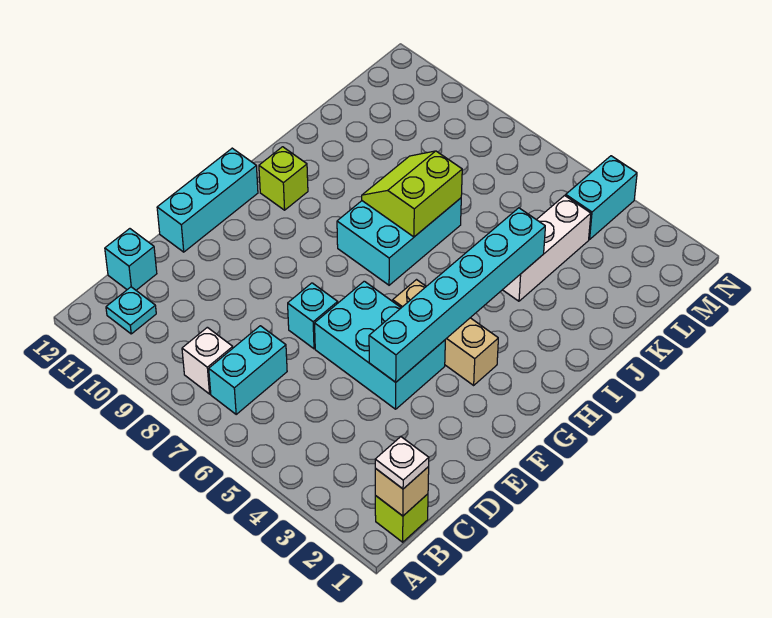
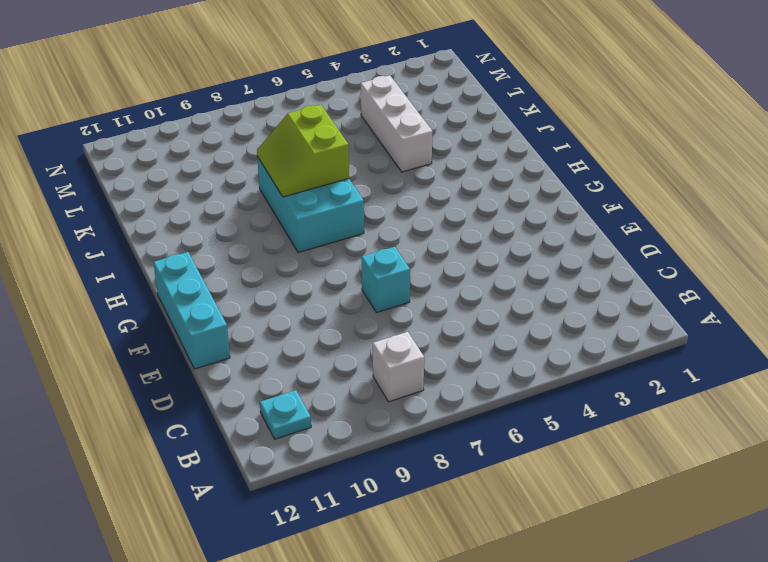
none -> lime brick B1 level 1
none -> cyan brick B7:C7 level 1
none -> cyan brick C12 level 1

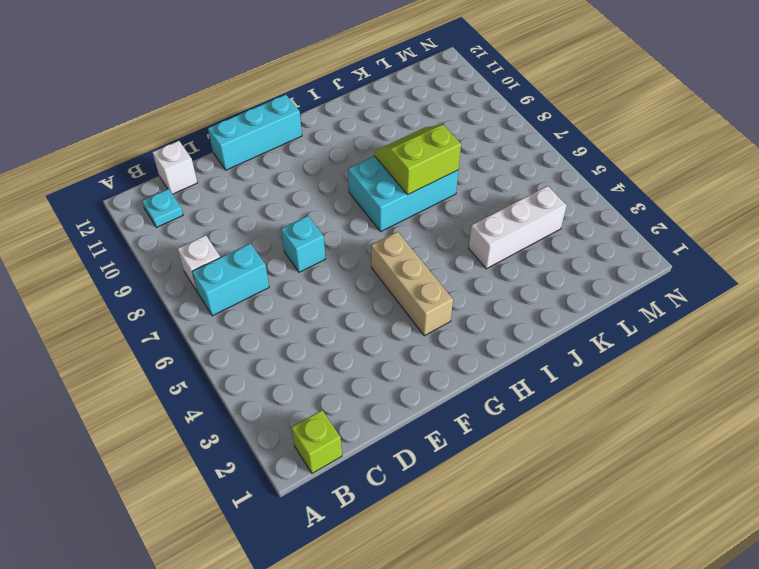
white brick C12 level 1 -> cyan brick C12 level 1
none -> cyan brick E4:F6 level 1
none -> lime brick H11 level 1
none -> cyan brick M4:N4 level 1

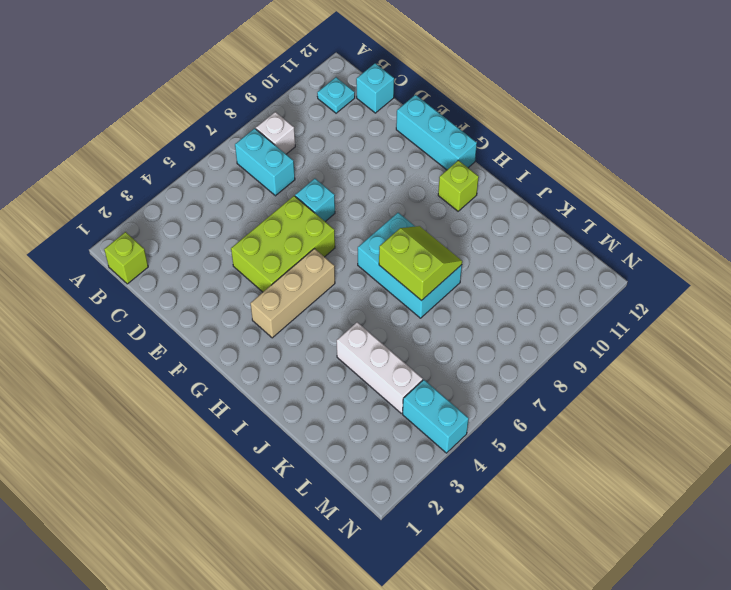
lime brick E4:F6 level 1 -> cyan brick E4:F6 level 1
none -> tan brick B1 level 2
none -> cyan brick E4:J4 level 2
none -> white plate B1 level 3

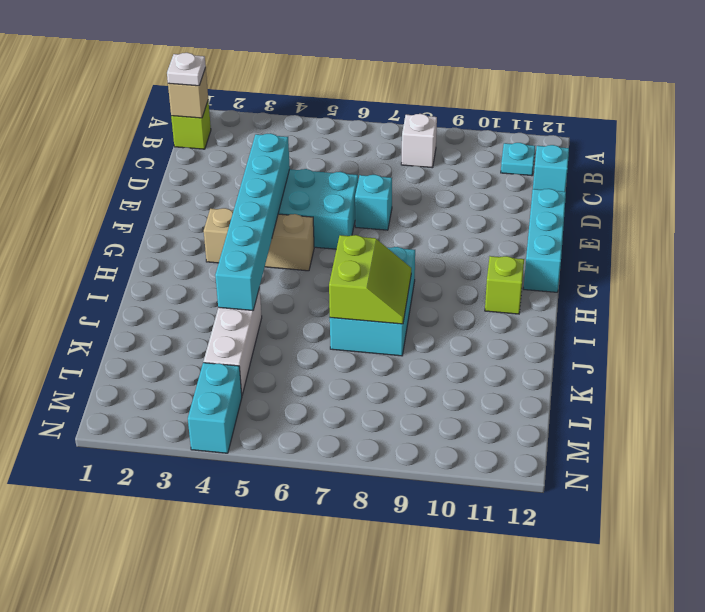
none -> cyan brick B7:C7 level 1

